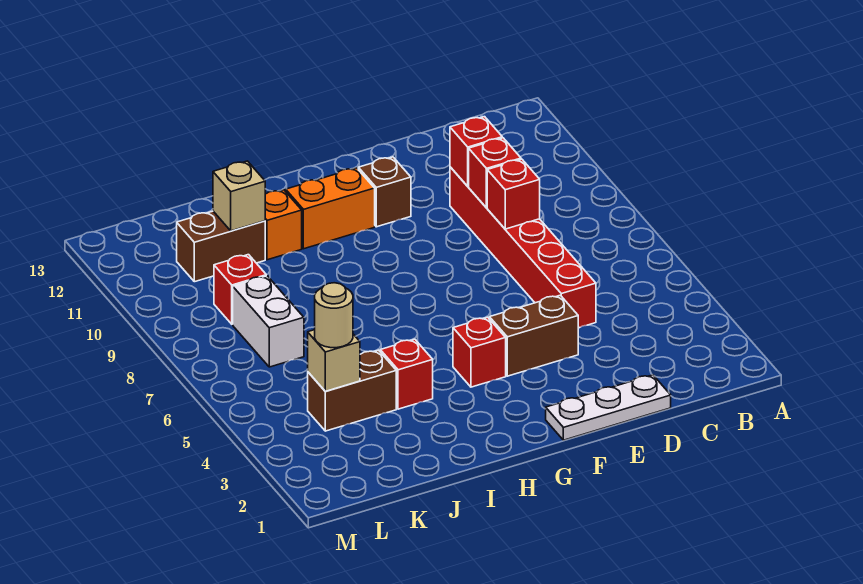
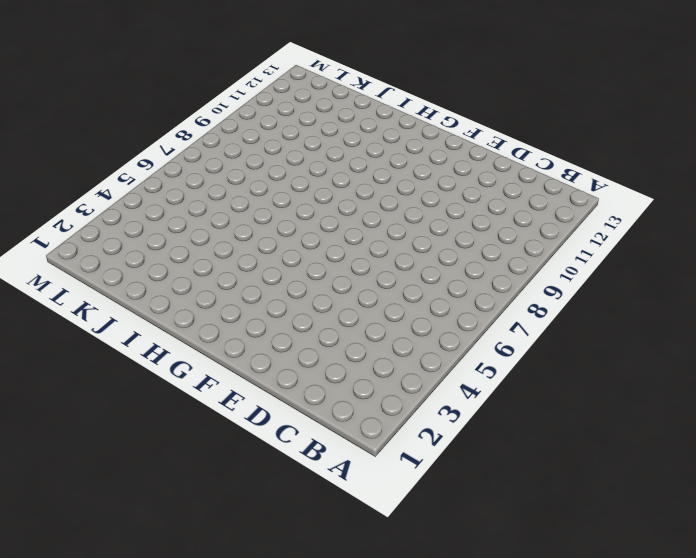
none -> white plate D1:F1 level 1
none -> red brick D5:D10 level 1
none -> brown brick E4:F4 level 1

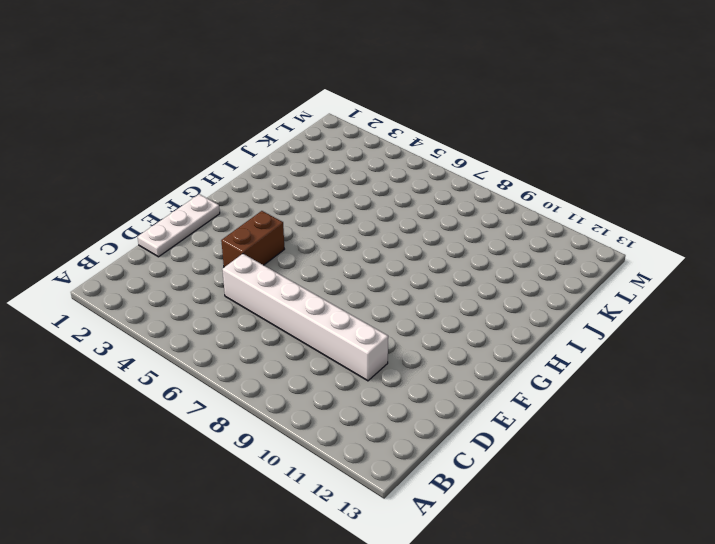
white brick D5:D10 level 1 -> red brick D5:D10 level 1
none -> brown brick F11 level 1
none -> red brick G4 level 1
none -> orange brick G11:H11 level 1

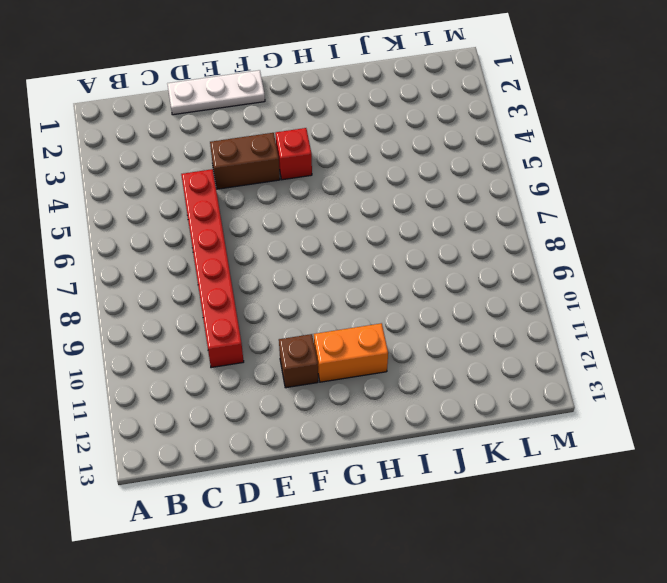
none -> red brick I4 level 1
none -> orange brick I11 level 1
none -> brown brick J4:K4 level 1

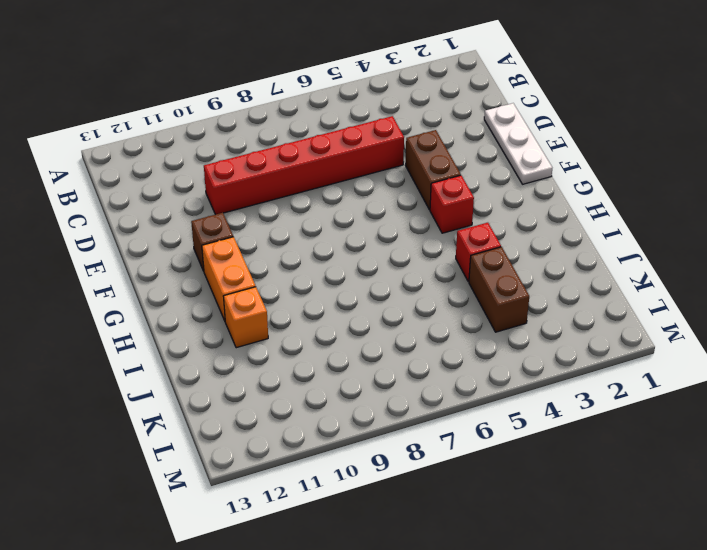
none -> brown brick J11:K11 level 1
none -> white brick K7:K8 level 1
none -> red brick K9 level 1

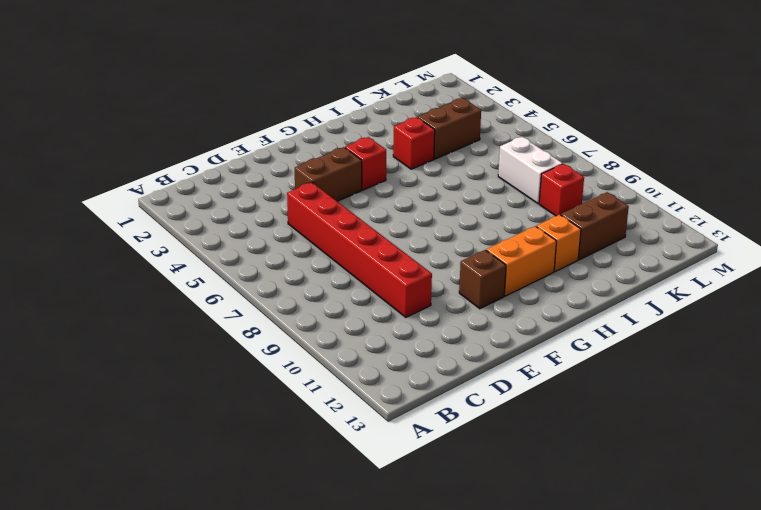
none -> white plate D1:F1 level 1
none -> red brick D8 level 2
none -> red brick D9 level 2

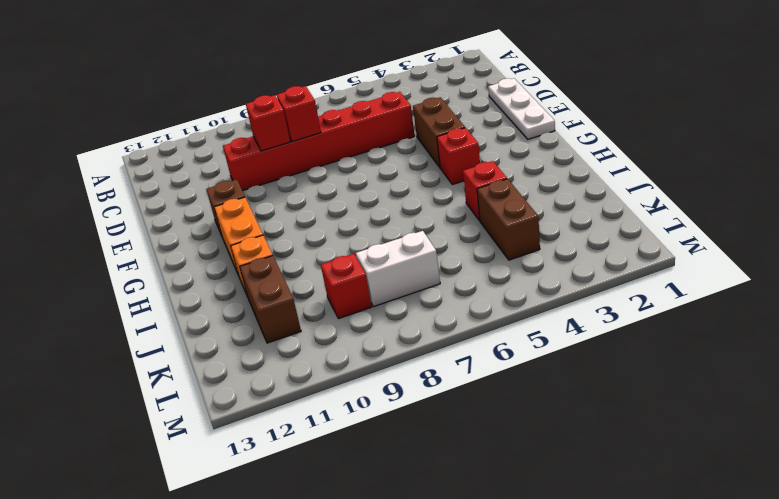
none -> red brick D10 level 2
none -> tan brick J11 level 2
none -> tan brick K4 level 2

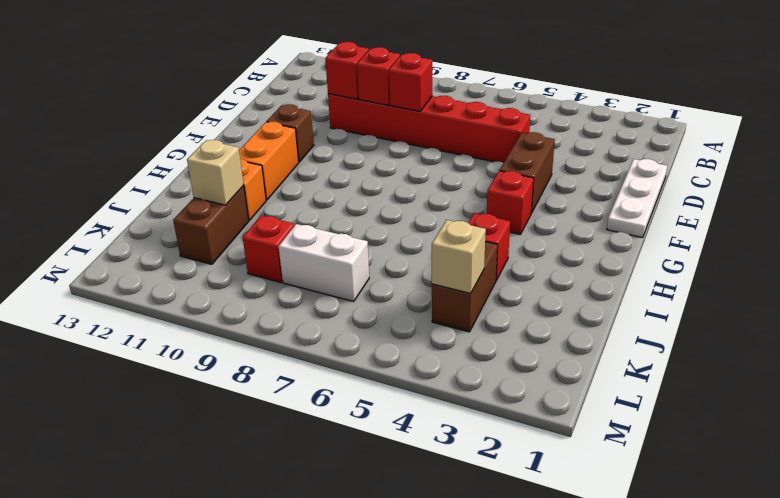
none -> tan round brick K4 level 3

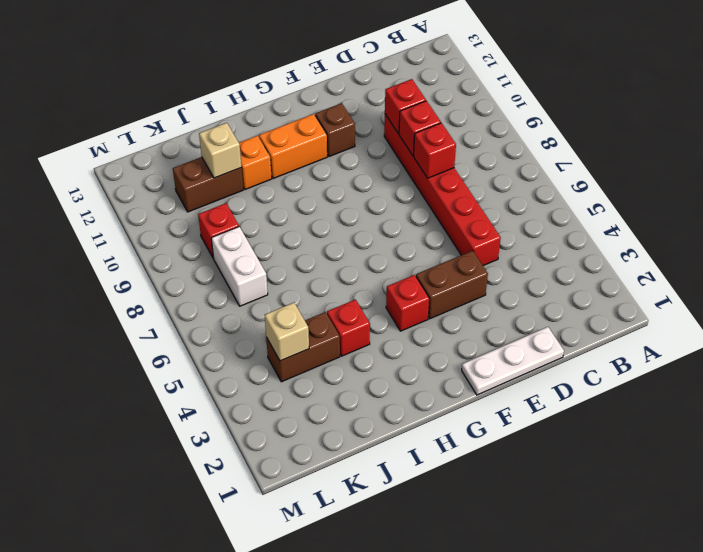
none -> tan round brick K4 level 3

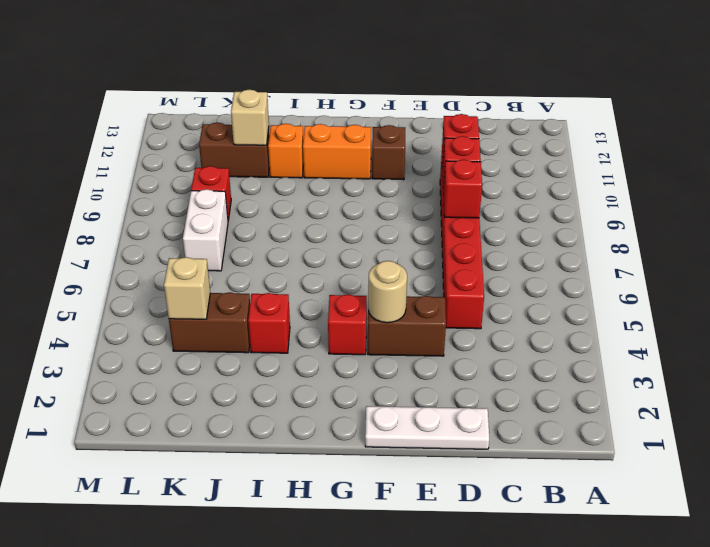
tan round brick F4 level 2 -> tan round brick K4 level 3

